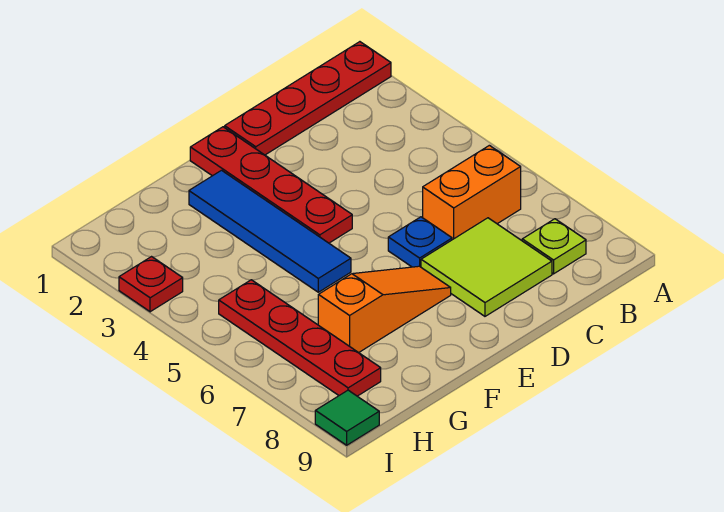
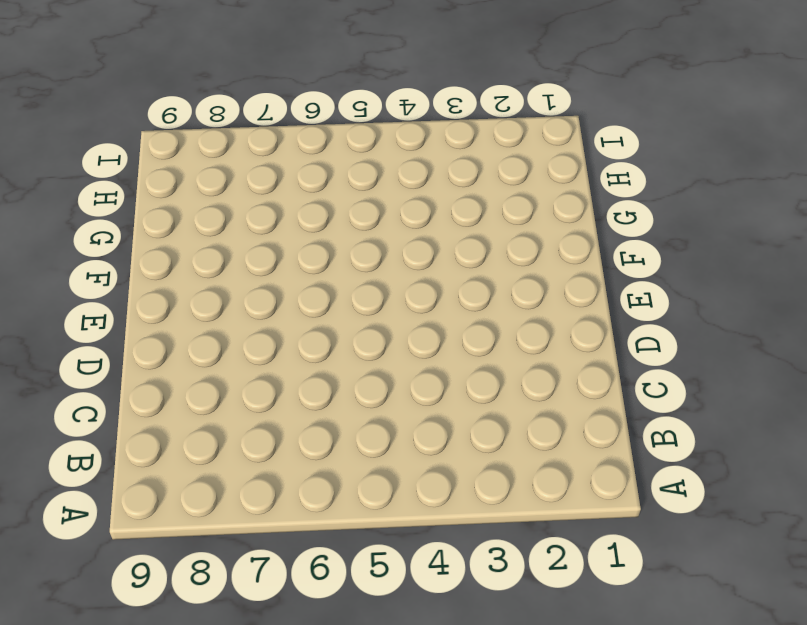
none -> red plate A1:D1 level 1
none -> orange brick B6:C6 level 1

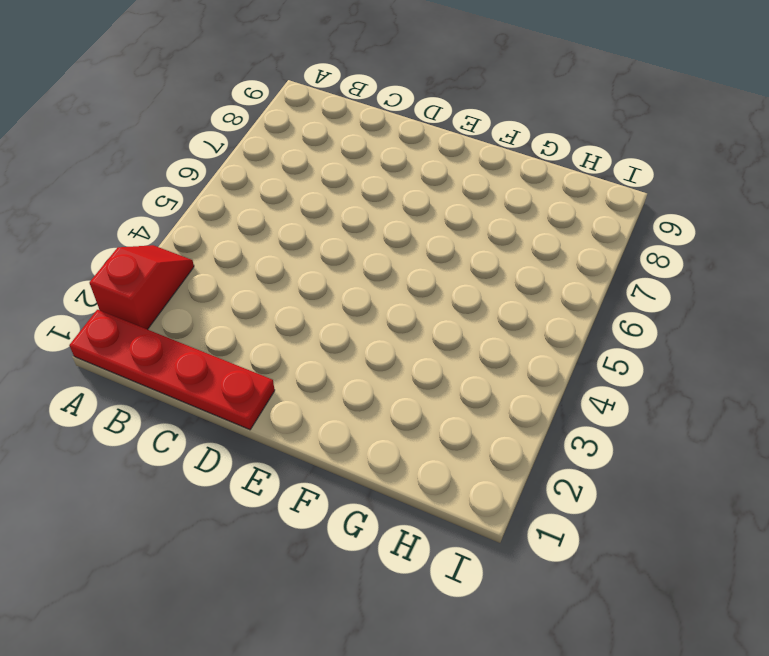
red slope A2:A3 level 1 top 2 -> none
none -> orange brick B6:C6 level 1
none -> lime plate B8 level 1

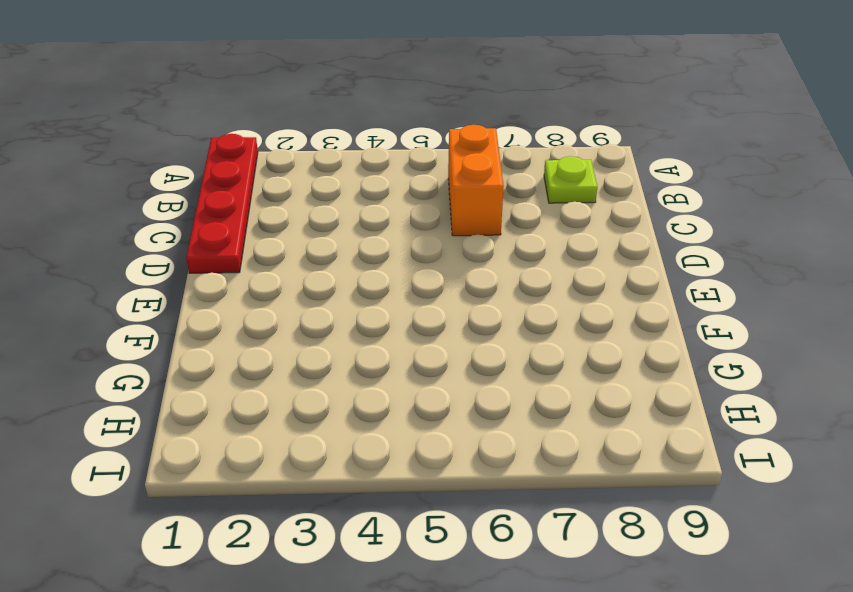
none -> lime tile C7:D8 level 1
none -> blue plate D6 level 1

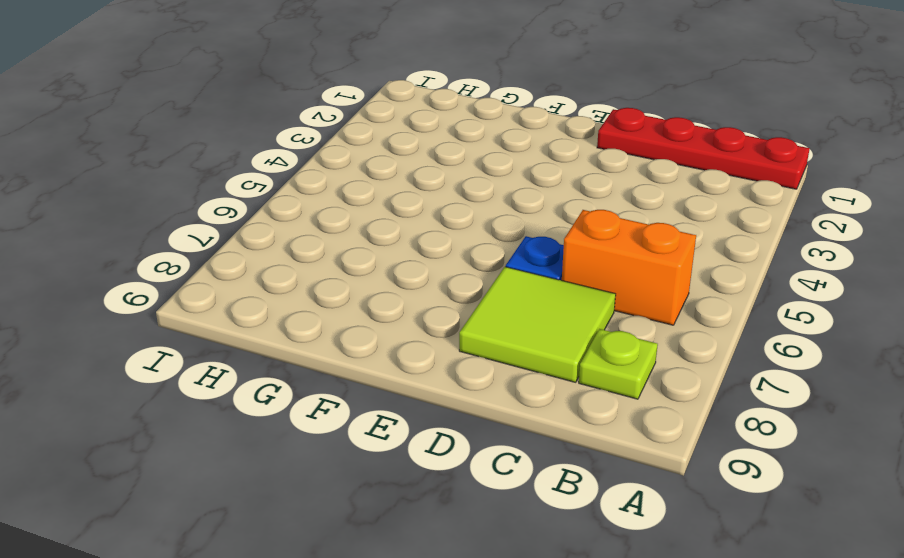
none -> red plate E1:E4 level 1
none -> orange slope E7:G7 level 1 top G

